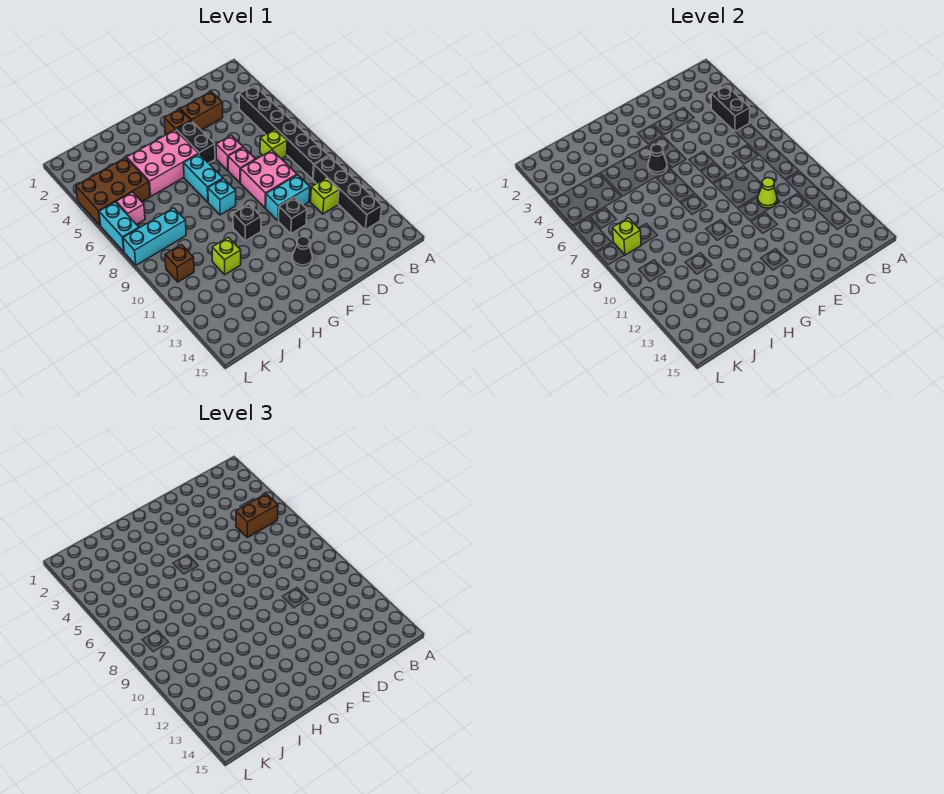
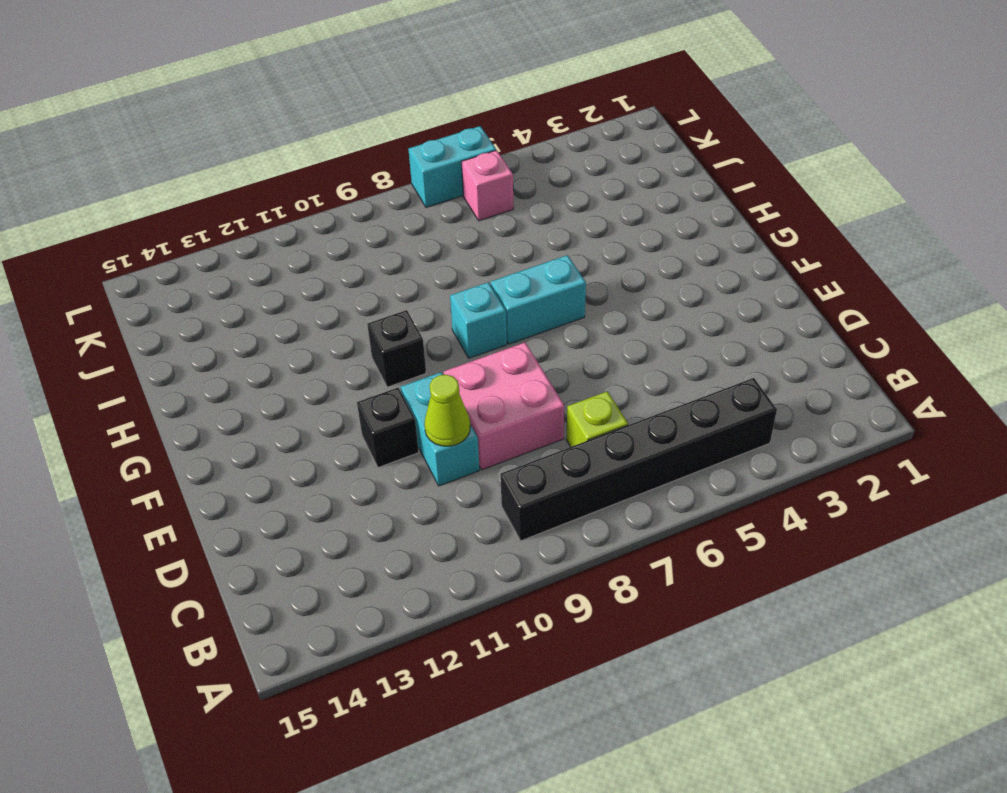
none -> black brick B10:B13 level 1
none -> lime brick C11 level 1
none -> brown brick D3:E3 level 1

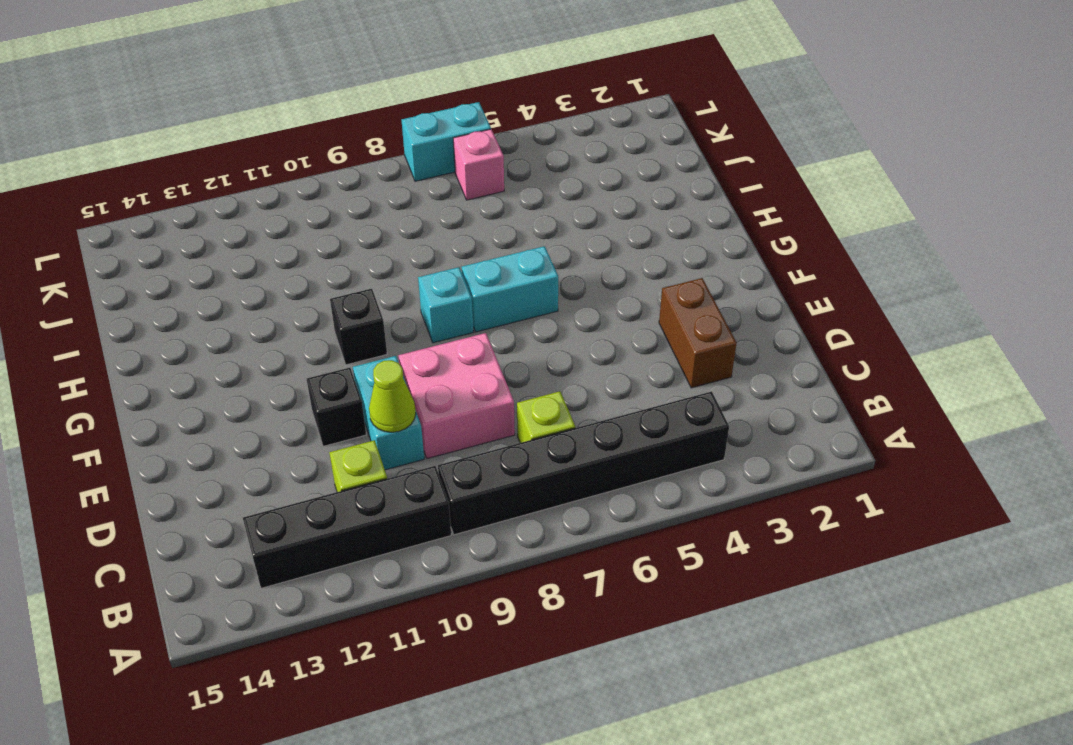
none -> pink brick E6 level 1
none -> pink brick E7 level 1
none -> brown brick F3 level 1

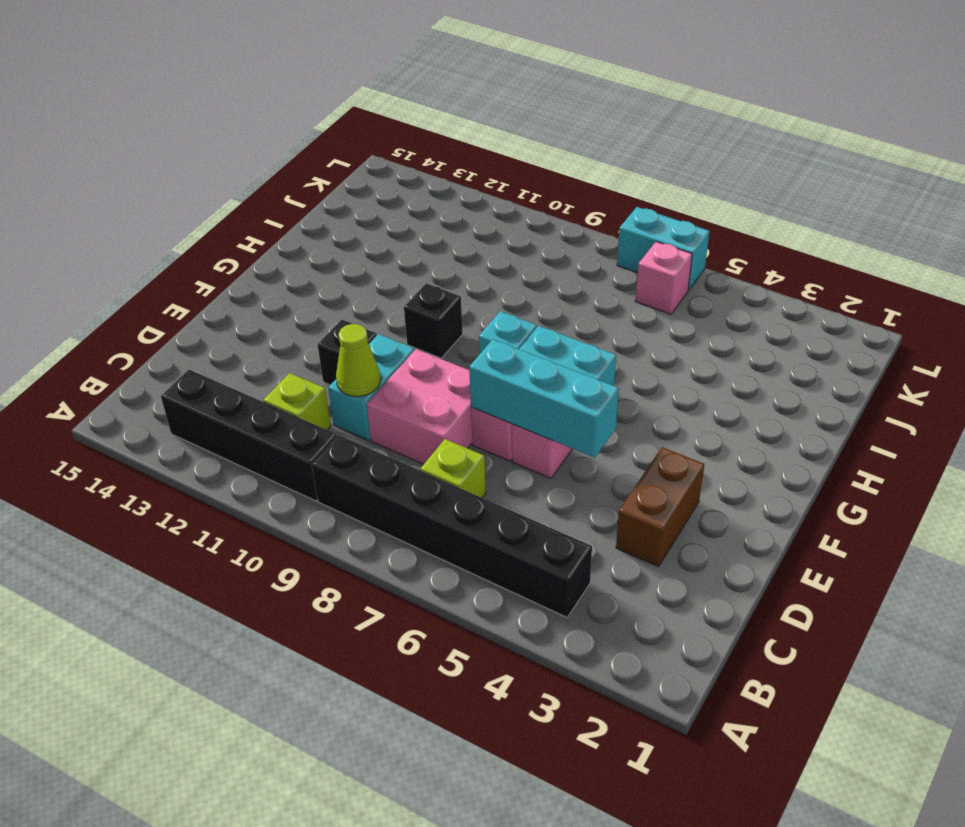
cyan brick E5:E7 level 2 -> cyan brick J8:L8 level 1
none -> brown brick F3 level 1
none -> black brick F4:F5 level 1
none -> black cone F13 level 1

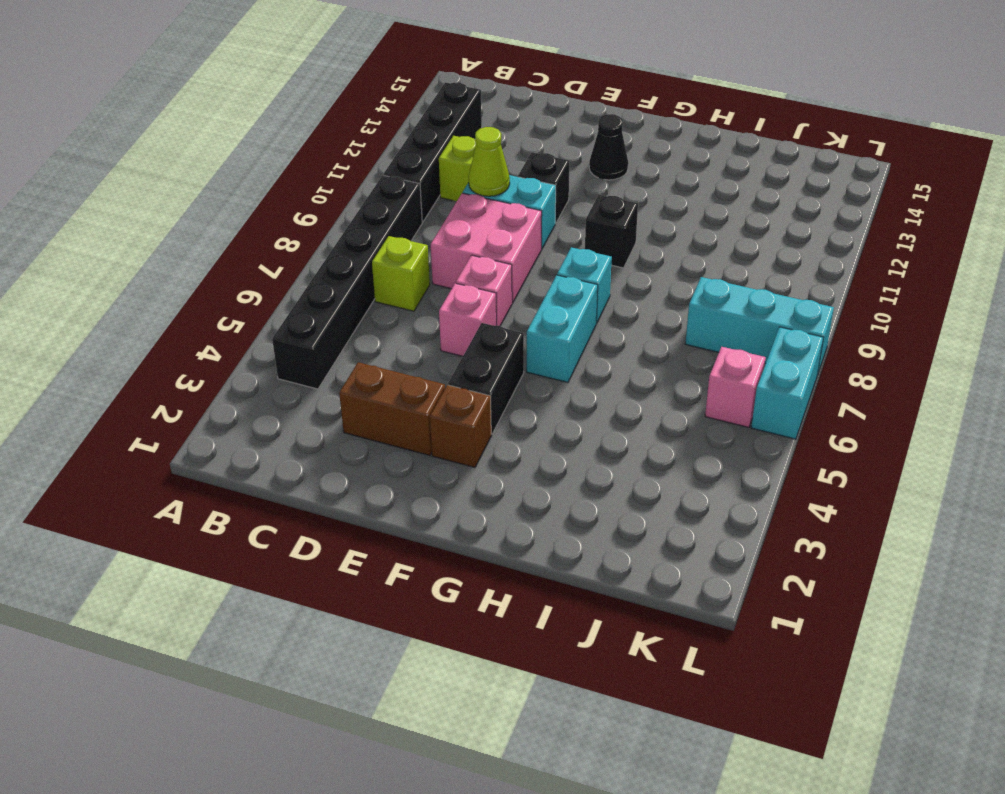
none -> pink brick G4:I5 level 1
none -> lime brick I11 level 1
none -> brown brick J4:L5 level 1

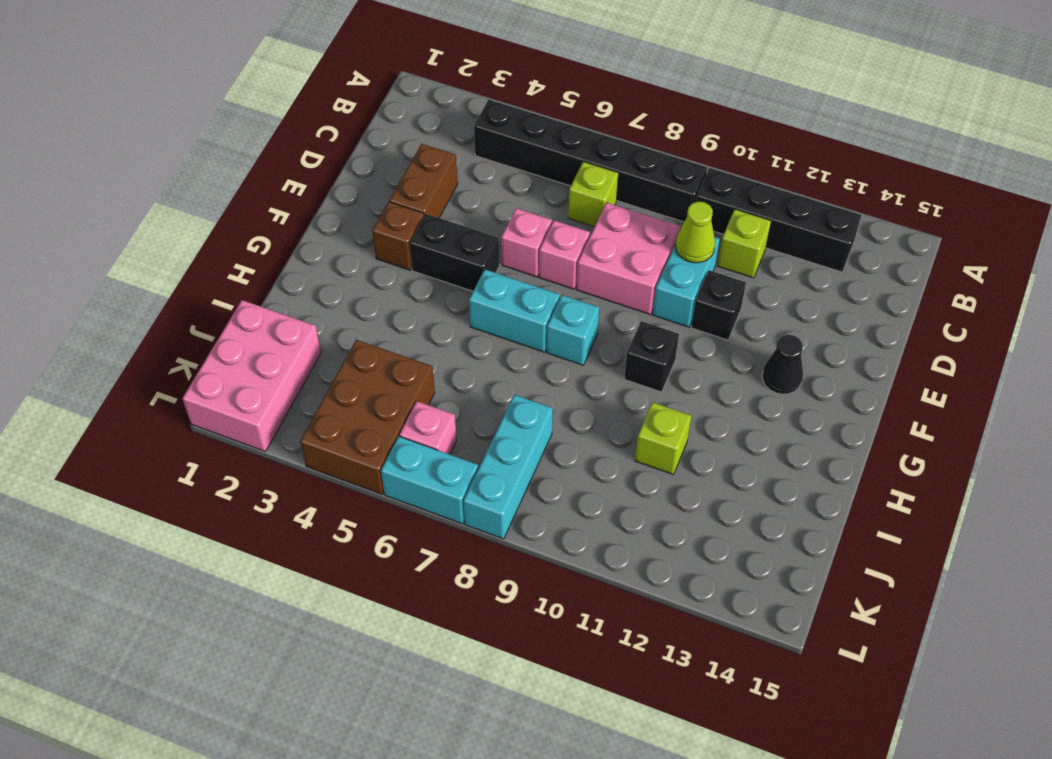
pink brick J1:L2 level 1 -> pink brick G4:I5 level 1
none -> brown brick K10 level 1
none -> black brick B4:B5 level 2
none -> black cone G5 level 2

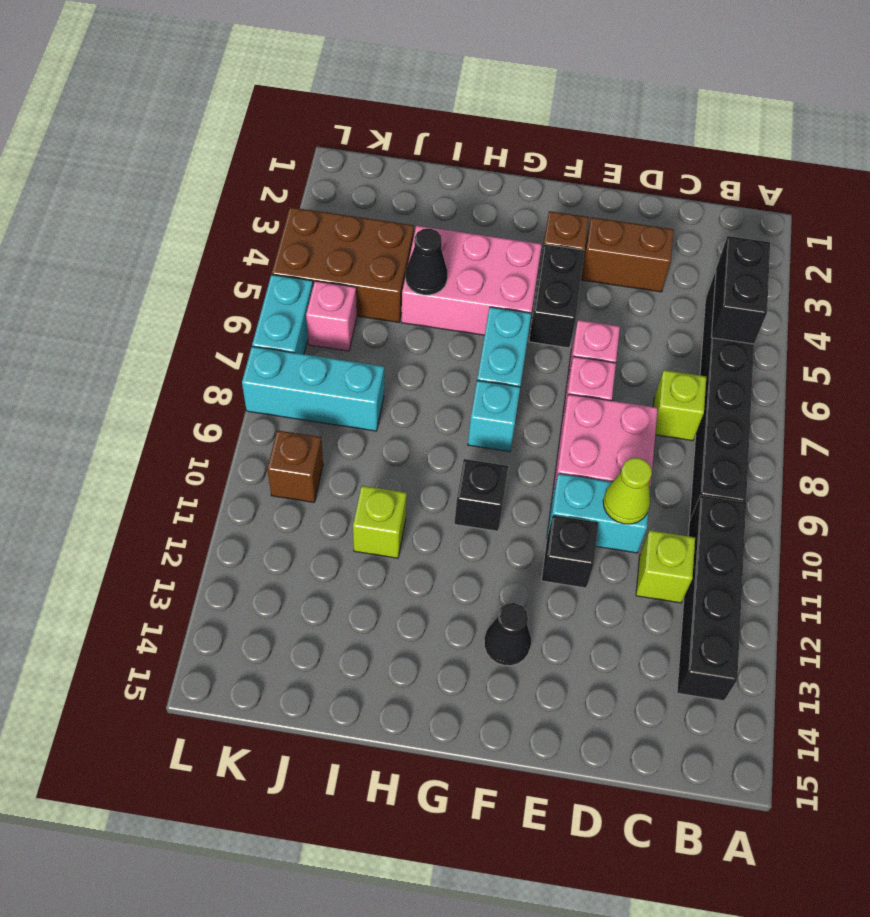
black cone I5 level 2 -> black cone G5 level 2
none -> lime brick K8 level 2
none -> brown brick B5:C5 level 3

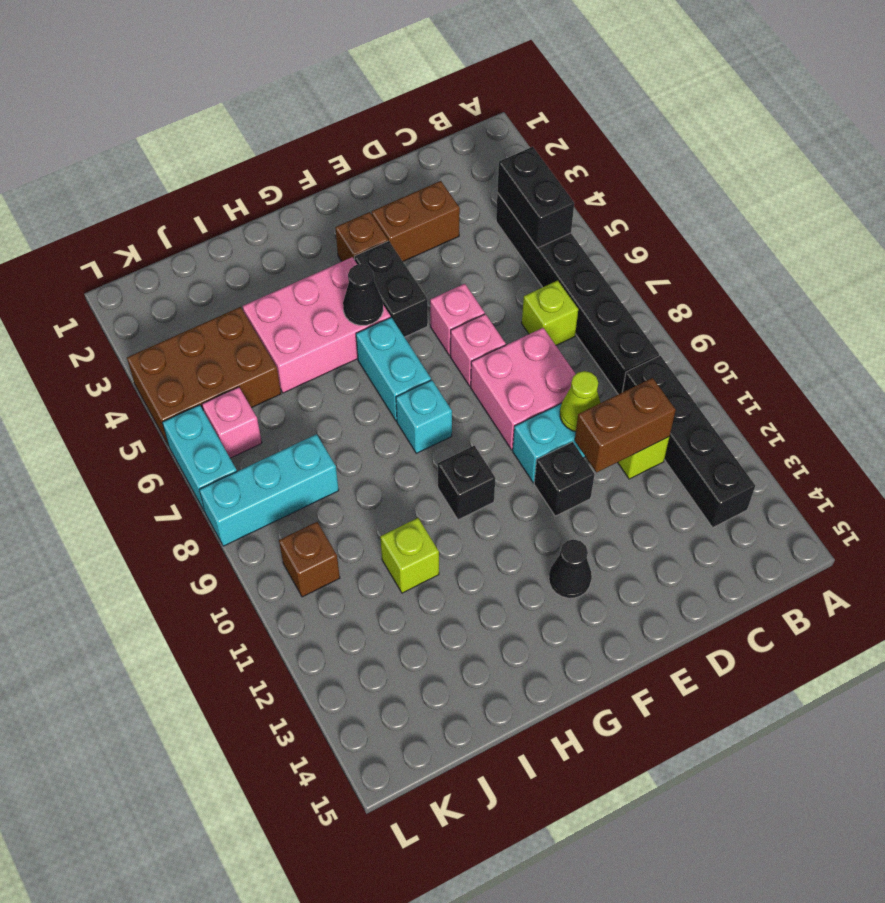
brown brick C11:D11 level 2 -> brown brick B5:C5 level 3
none -> lime brick K8 level 2

